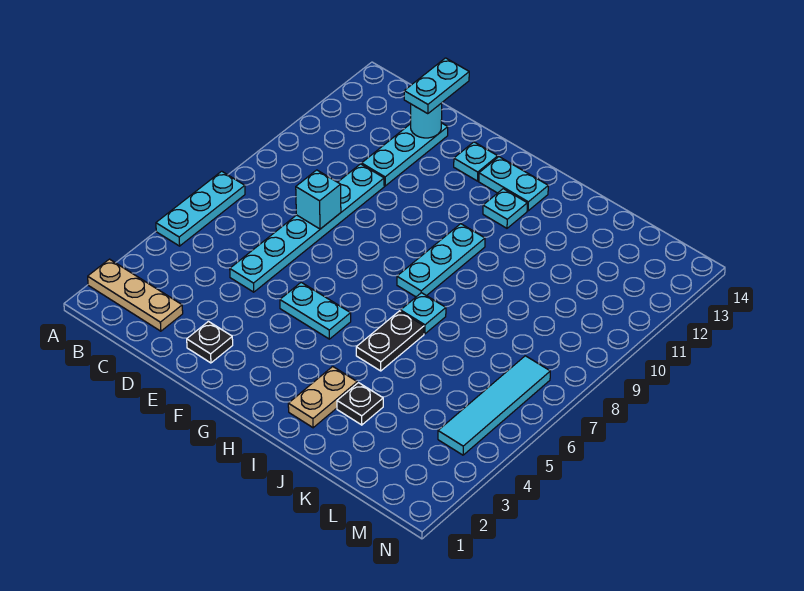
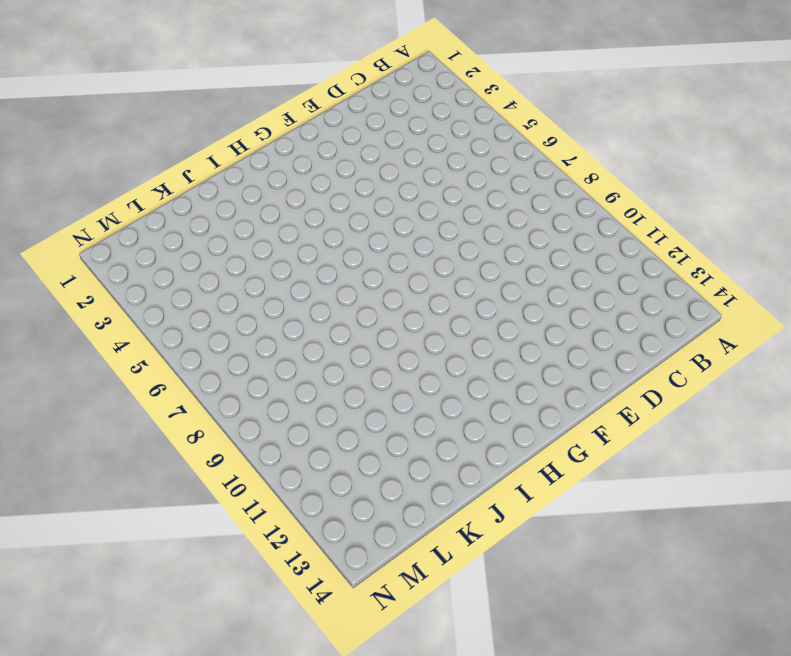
none -> tan plate A2:C2 level 1
none -> cyan plate A5:A7 level 1
none -> cyan plate D5:D10 level 1

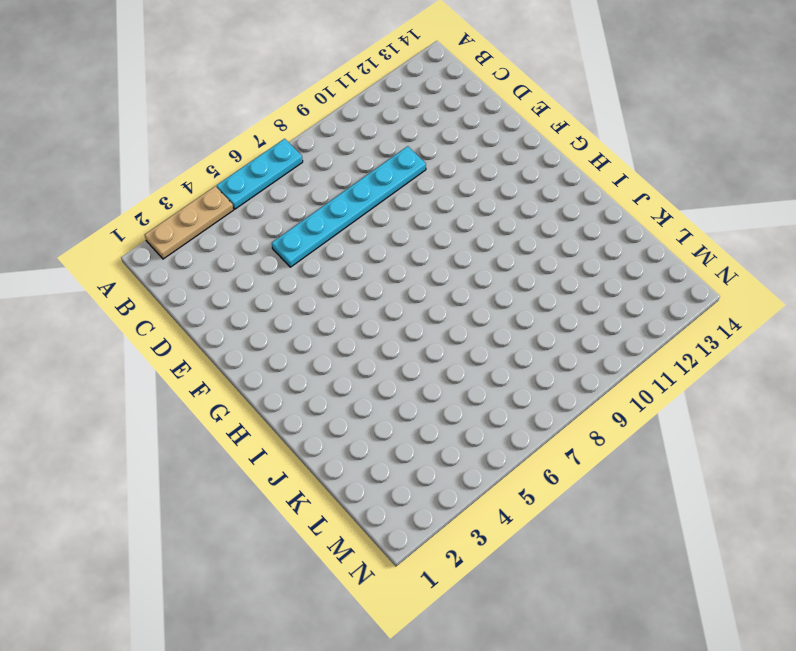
tan plate A2:A4 level 1 -> tan plate A2:C2 level 1
none -> cyan plate D11:D13 level 1
none -> black plate E2 level 1
none -> cyan plate F5:G5 level 1

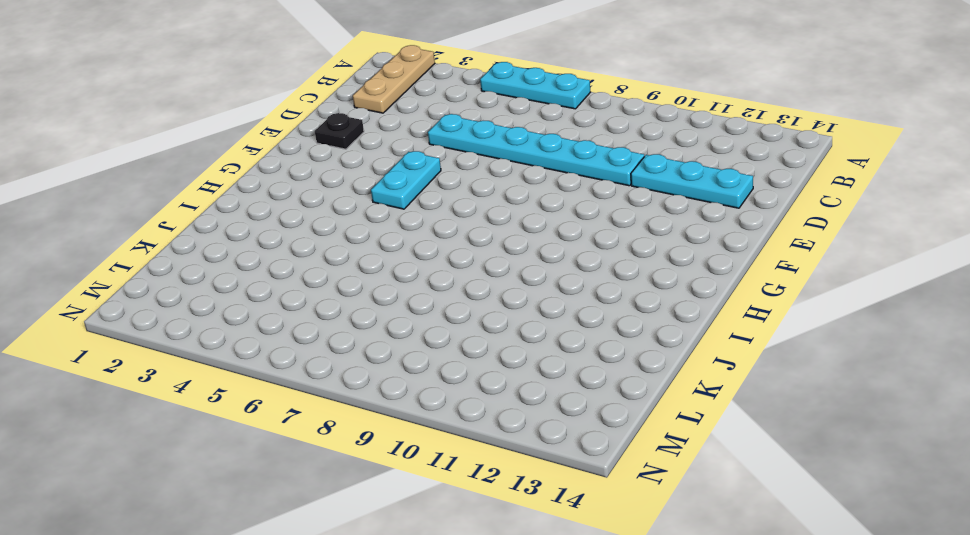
none -> cyan plate F13 level 1
none -> cyan plate G13:H13 level 1
none -> cyan plate H8:H10 level 1

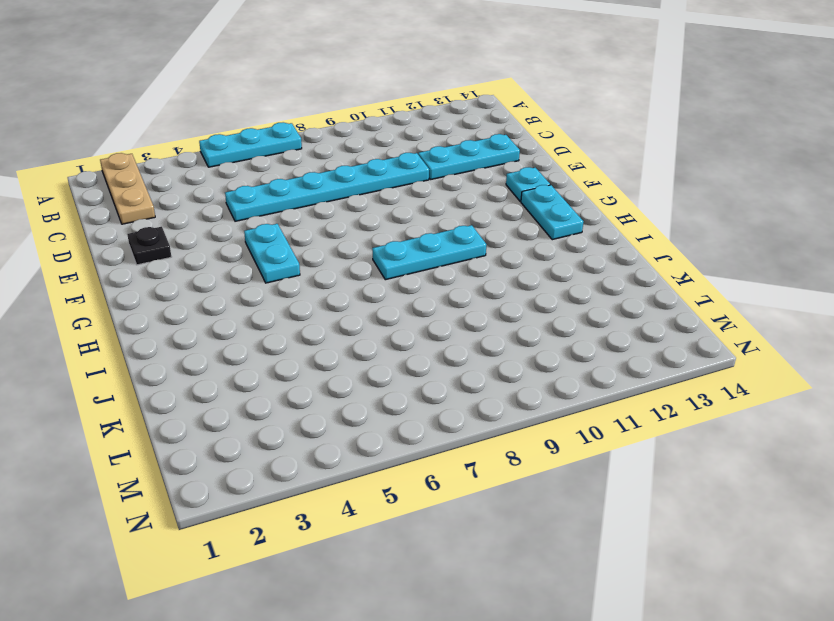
none -> cyan plate H12 level 1
none -> tan plate I2:I3 level 1
none -> black plate I5:I6 level 1

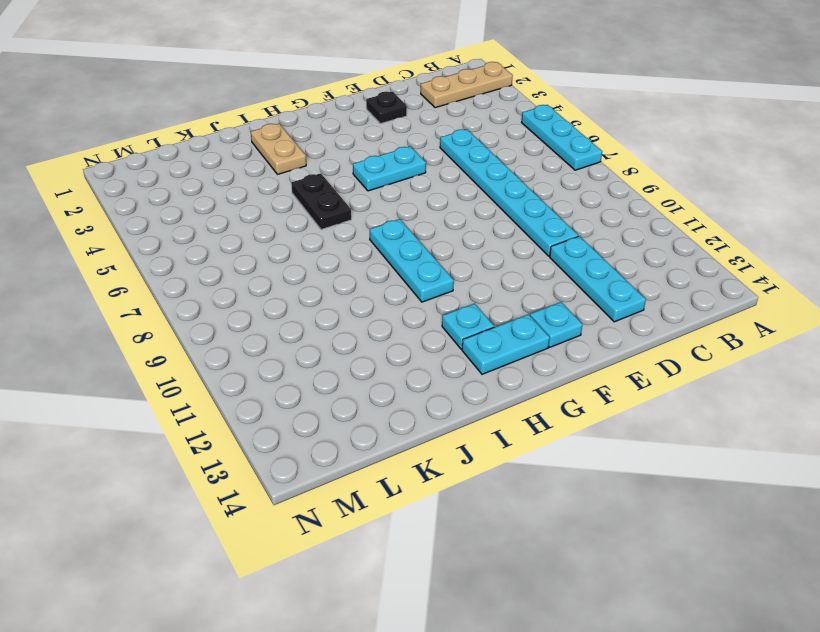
none -> cyan plate I7 level 1
none -> black plate J3 level 1
none -> cyan tile M4:M7 level 1

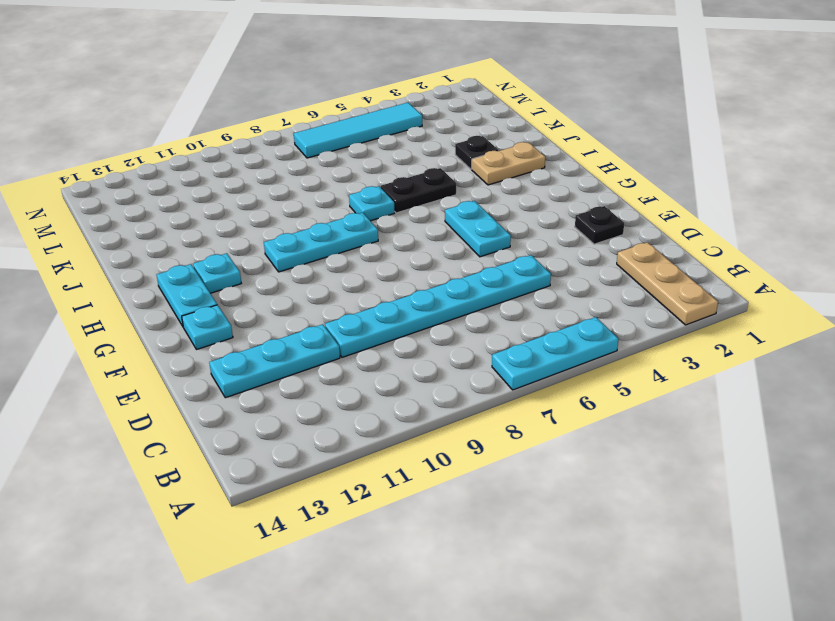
none -> cyan brick D8 level 2
none -> cyan round brick D13 level 2
none -> cyan plate D13:D14 level 3

